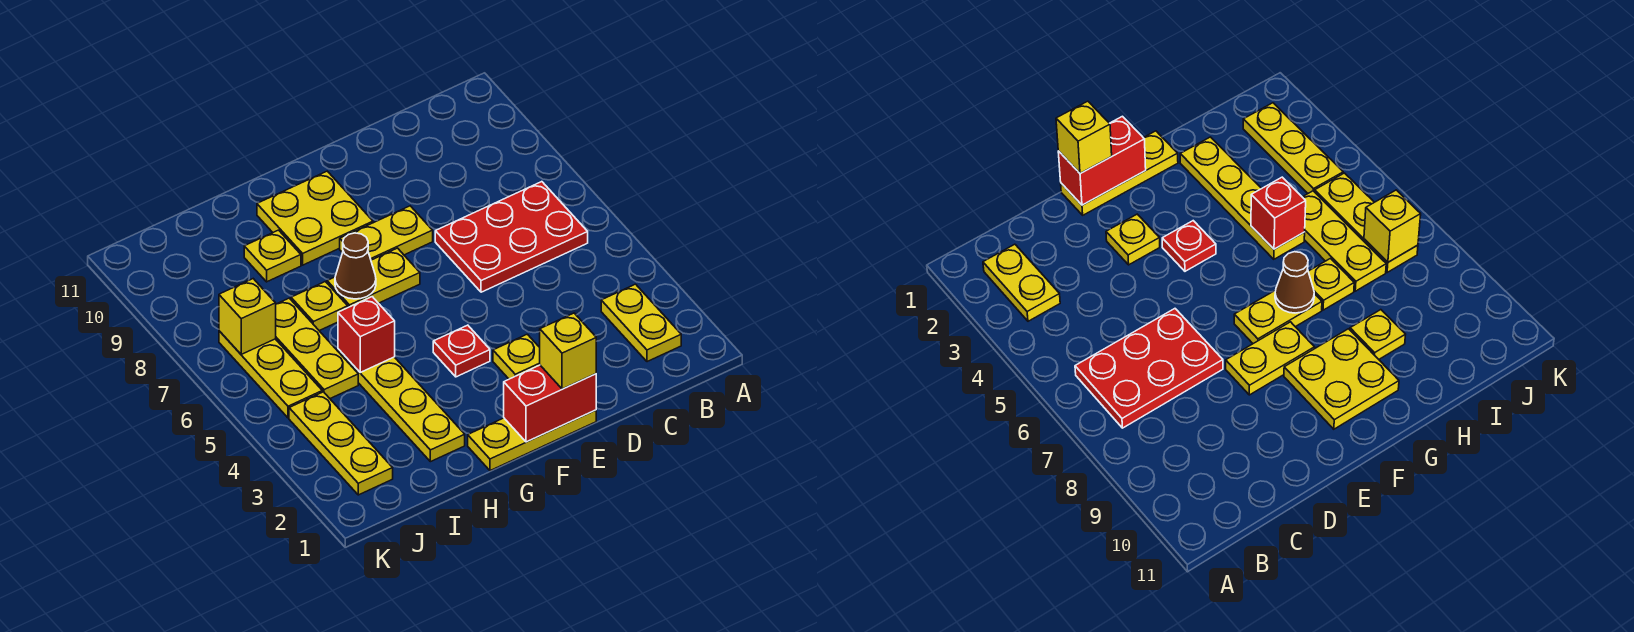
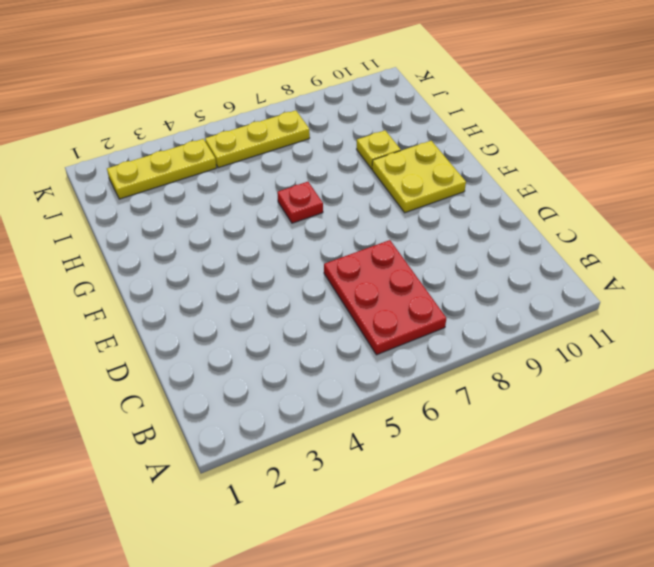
red plate G6 level 1 -> red plate F4 level 1
none -> yellow plate B2:B3 level 1
none -> yellow plate E1:G1 level 1
none -> yellow plate E3 level 1

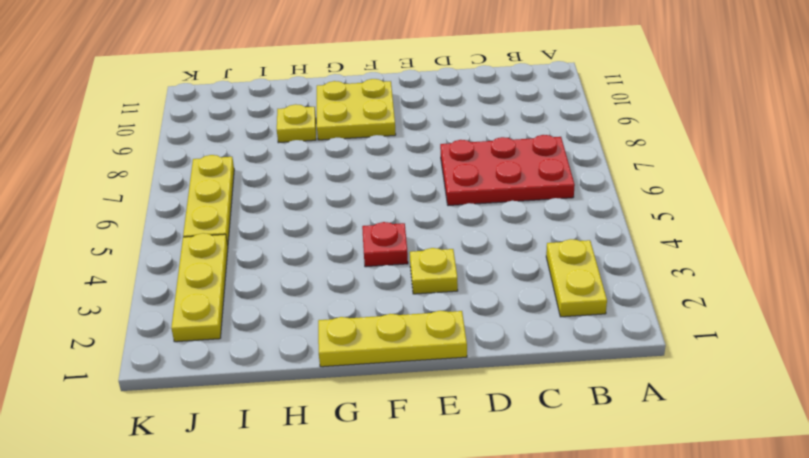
none -> yellow plate E8:F8 level 1
none -> yellow plate F7:G7 level 1
none -> yellow plate H2:H5 level 1

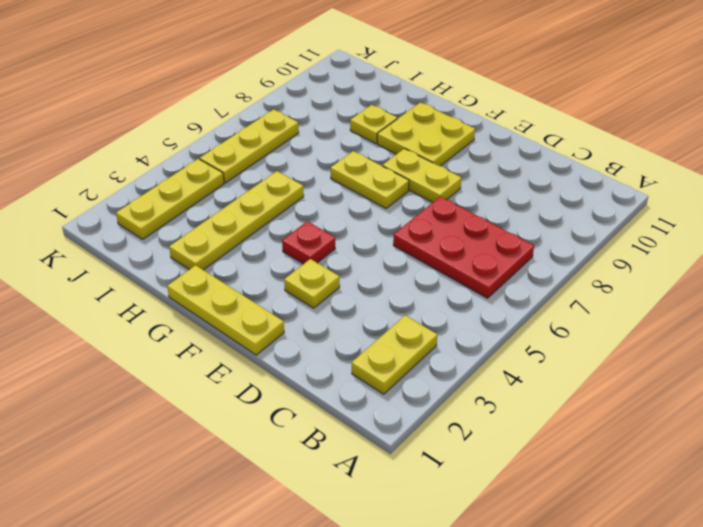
none -> yellow plate H7 level 1
none -> yellow plate I5:I7 level 1
none -> red brick E1:F1 level 2

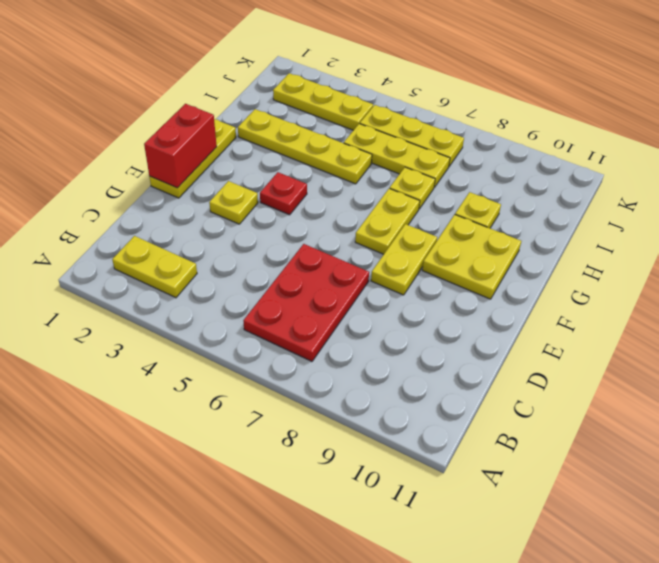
none -> brown cone G7 level 2
none -> red brick H5 level 2
none -> yellow brick J7 level 2

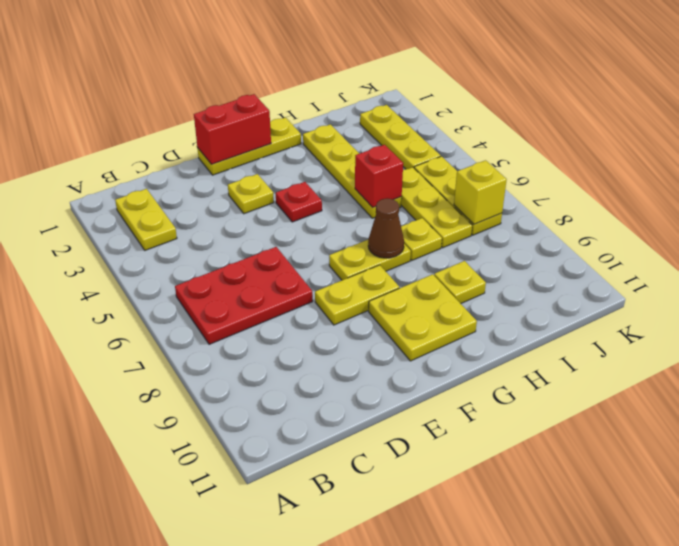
none -> yellow brick E1 level 3

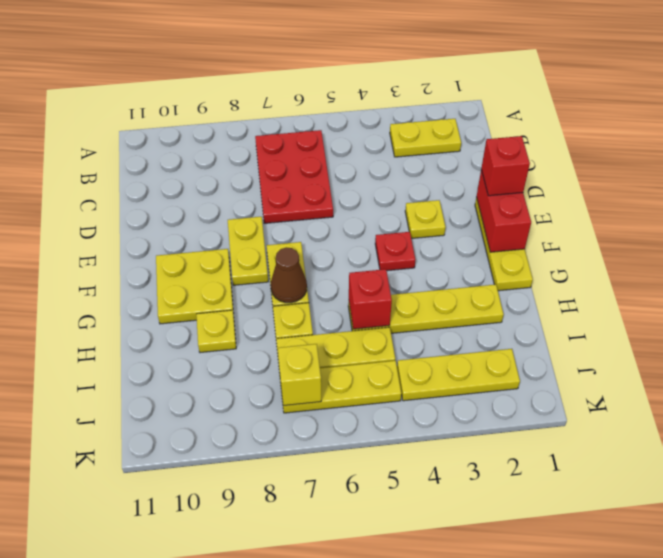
red brick E1 level 3 -> yellow brick E1 level 3

